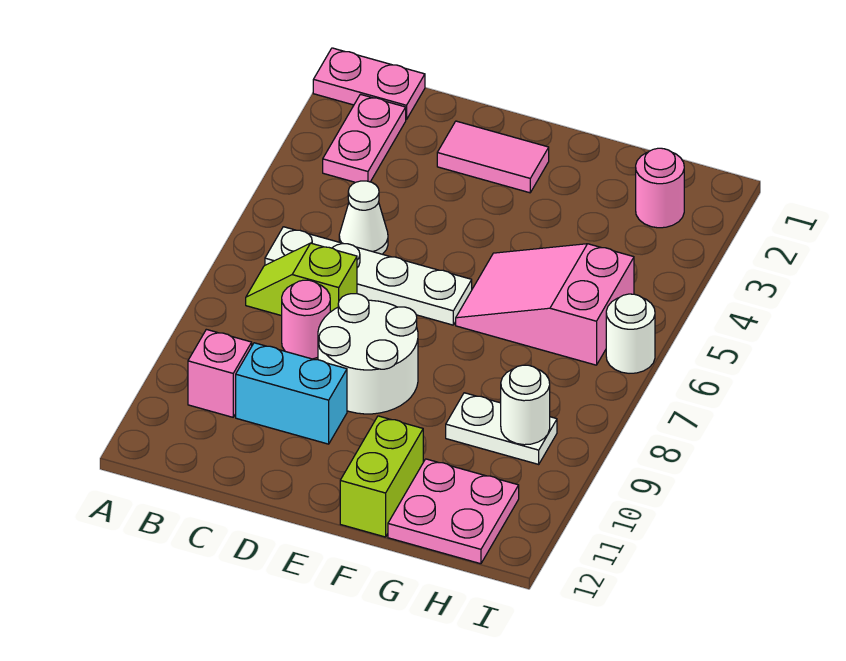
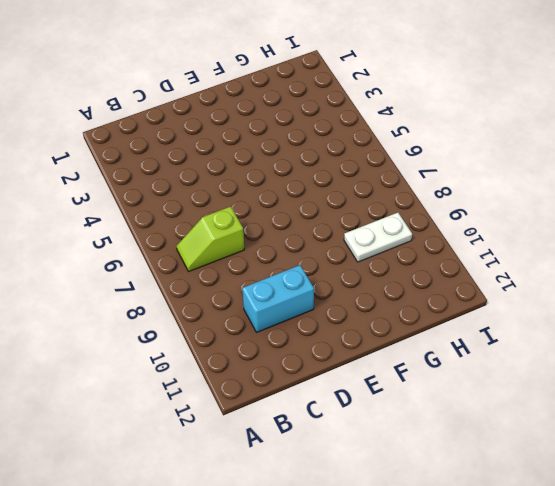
none -> pink plate A1:B1 level 1
none -> pink plate B2:B3 level 1
none -> white plate B6:E6 level 1

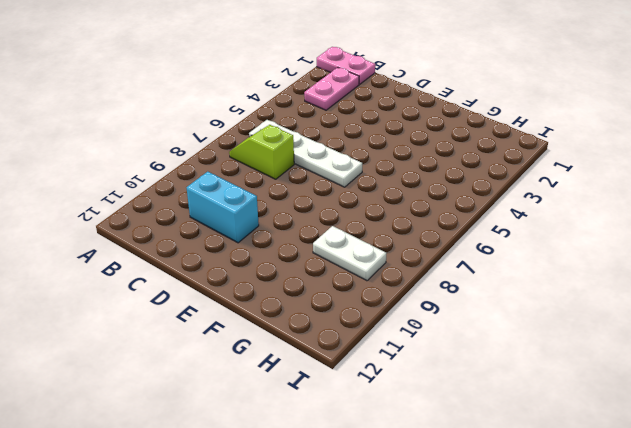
none -> pink brick B10 level 1
none -> white cone C5 level 1
none -> pink round brick C8 level 1

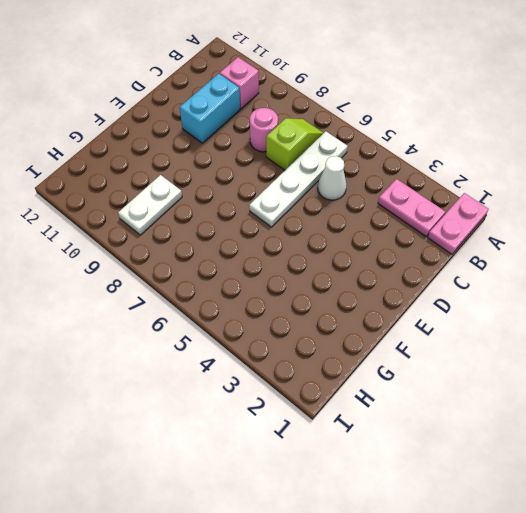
none -> pink tile D2:E2 level 1
none -> white round brick D8:E9 level 1
none -> pink slope F5:H6 level 1 top H

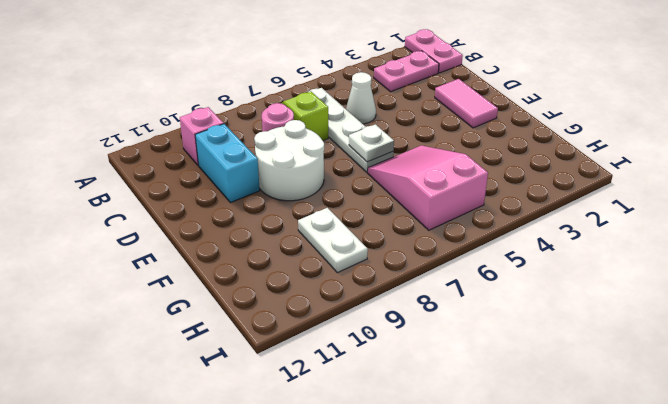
white plate E6 level 2 -> none
none -> lime brick F11:F12 level 1
none -> pink plate G11:H12 level 1
none -> pink round brick H2 level 1

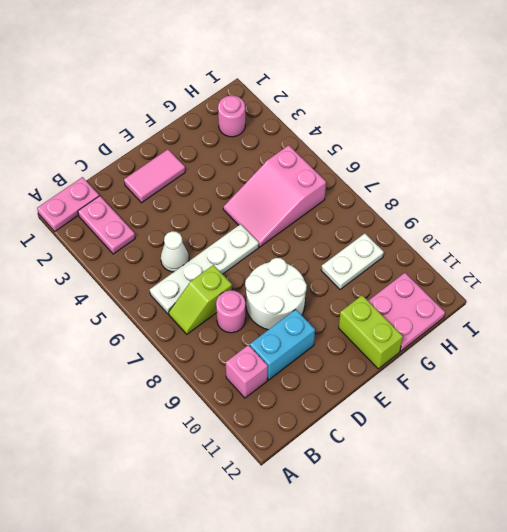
none -> white round brick I6 level 1
none -> white round brick H9 level 2

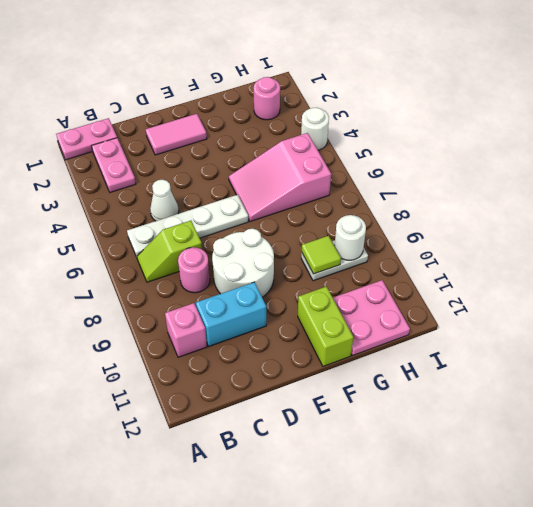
lime tile G9 level 2 -> none
white round brick I4 level 1 -> white round brick I6 level 1

